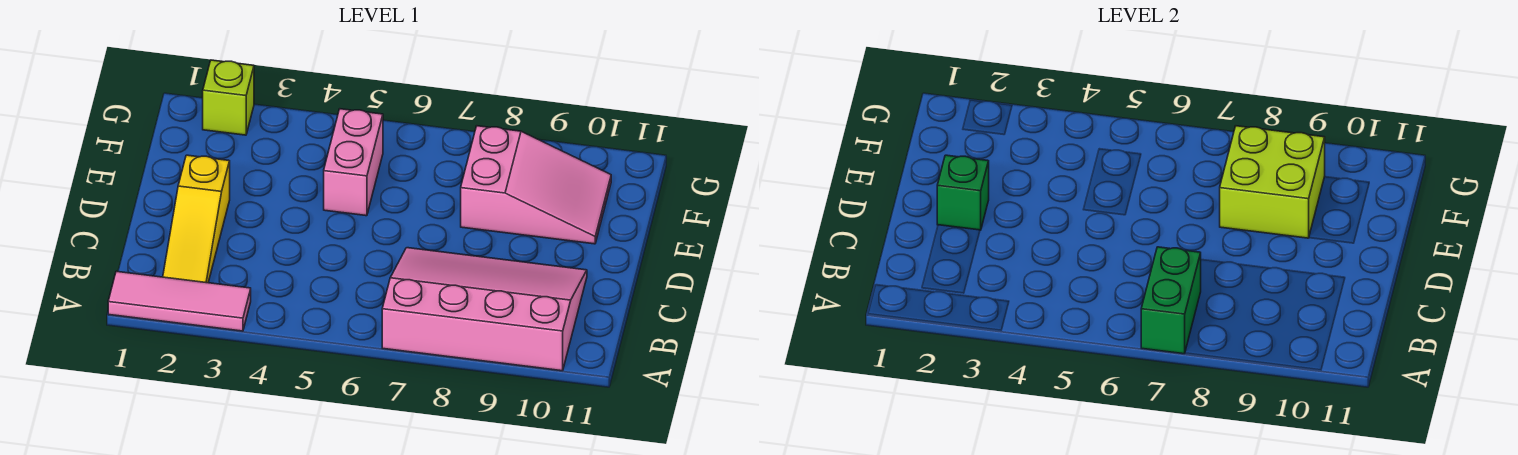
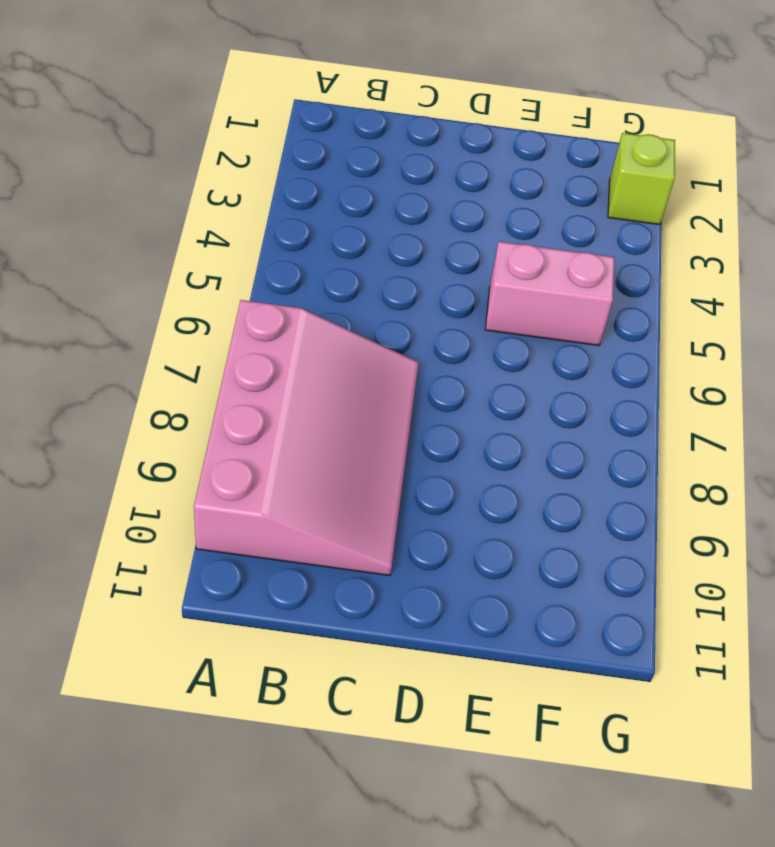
none -> pink tile A1:A3 level 1
none -> yellow slope B2:D2 level 1 top D

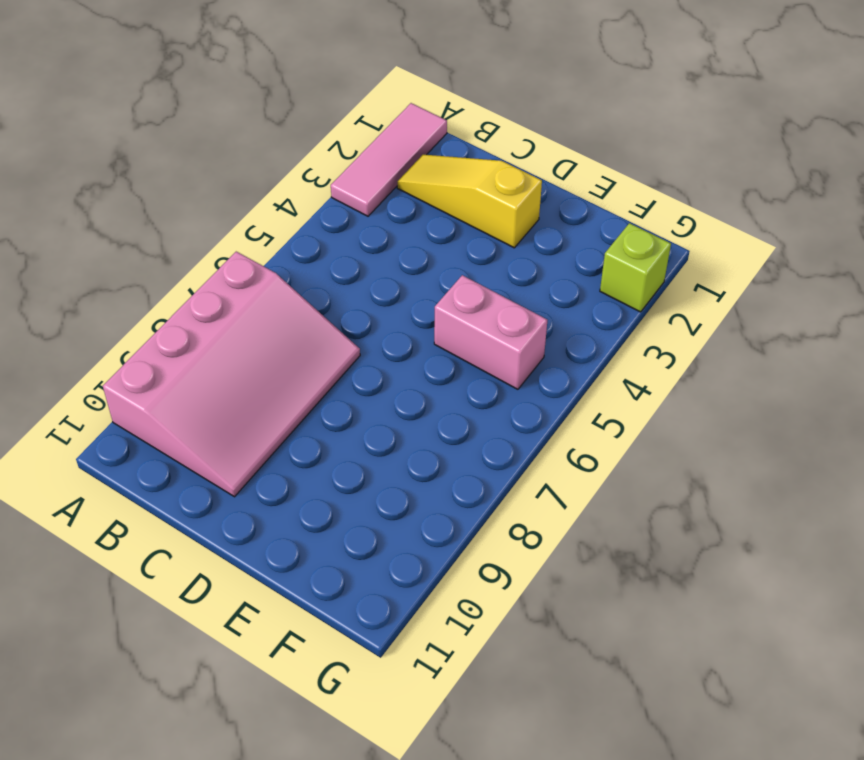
none -> pink slope E8:F10 level 1 top 8
none -> green brick A7:B7 level 2

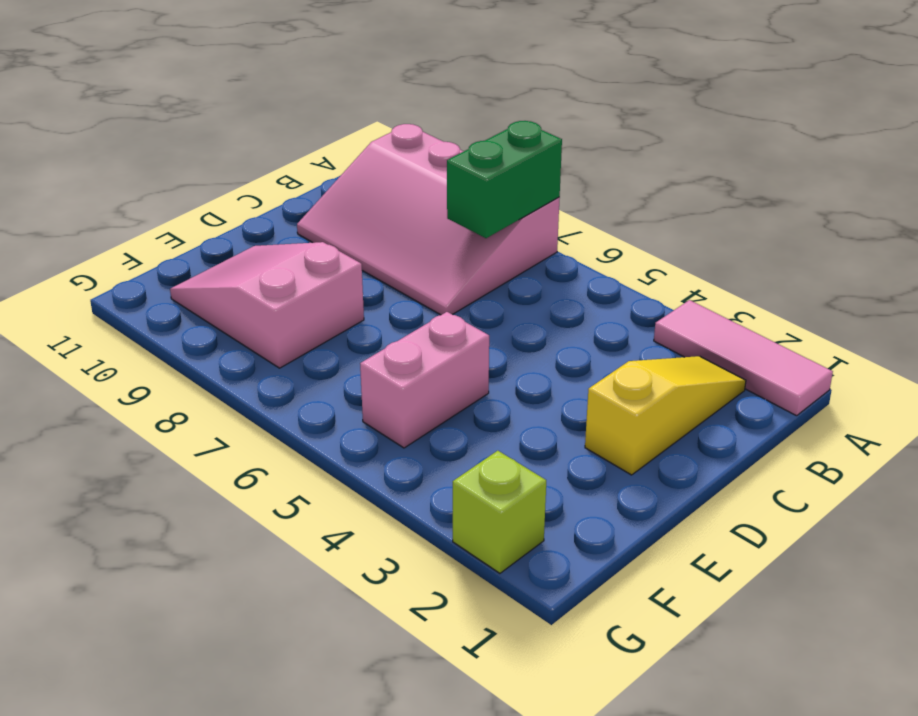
none -> green brick D2 level 2
none -> lime brick E8:F9 level 2

